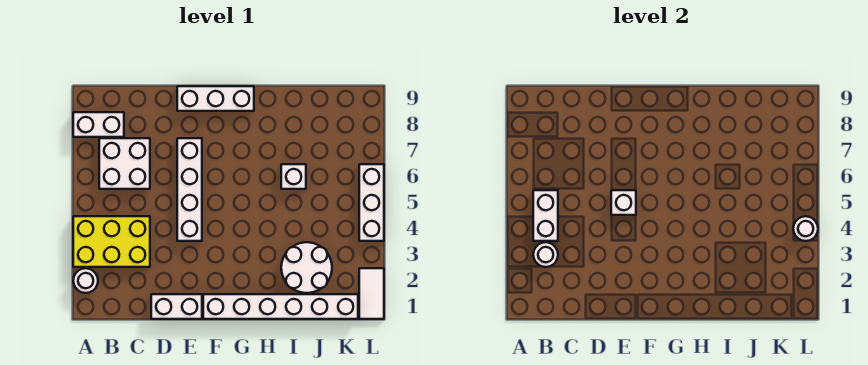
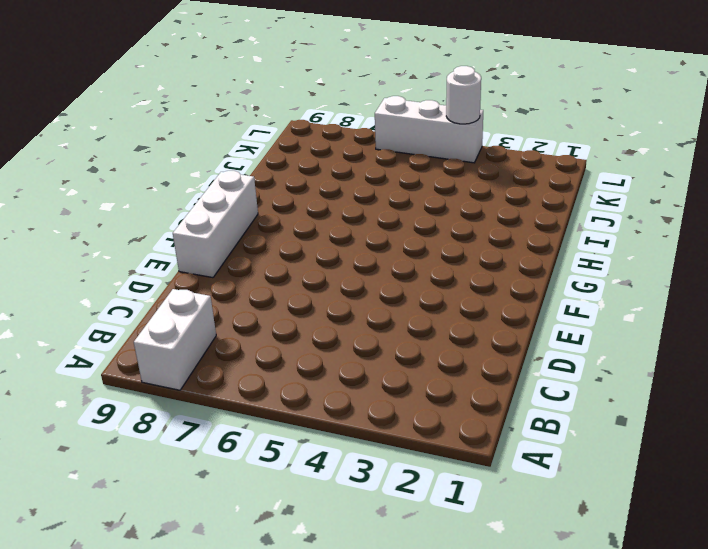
none -> white round brick A2 level 1
none -> yellow brick A3:C4 level 1
none -> white brick B6:C7 level 1

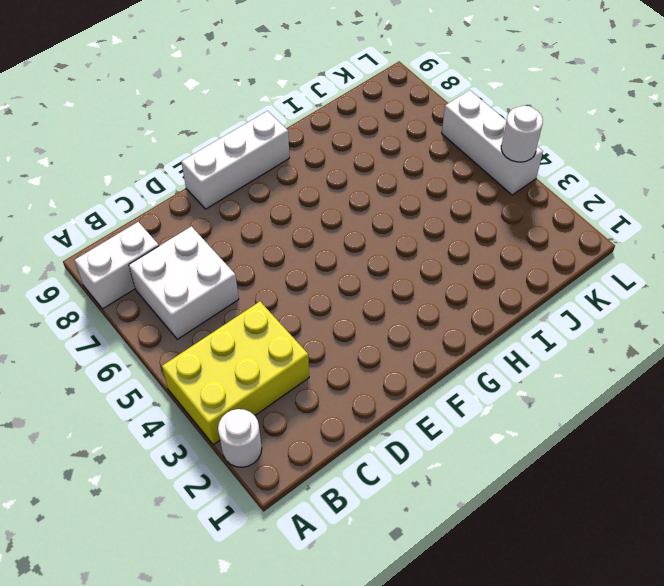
none -> white brick D1:E1 level 1
none -> white brick E4:E7 level 1
none -> white brick F1:K1 level 1

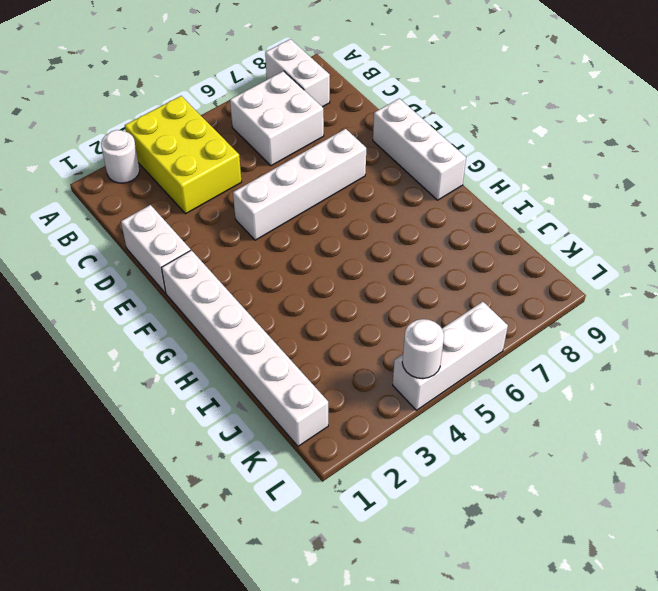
none -> white round brick I2:J3 level 1
none -> white brick I6 level 1
none -> white tile L1:L2 level 1

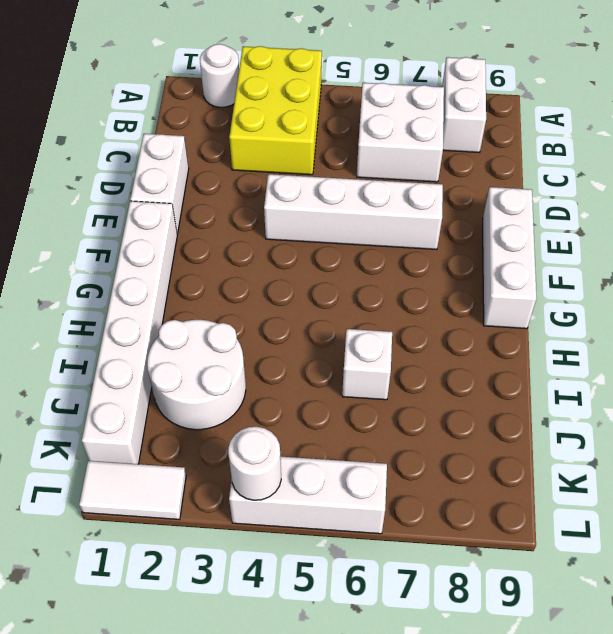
none -> white round brick B3 level 2
none -> white brick B4:B5 level 2
none -> white brick E5 level 2

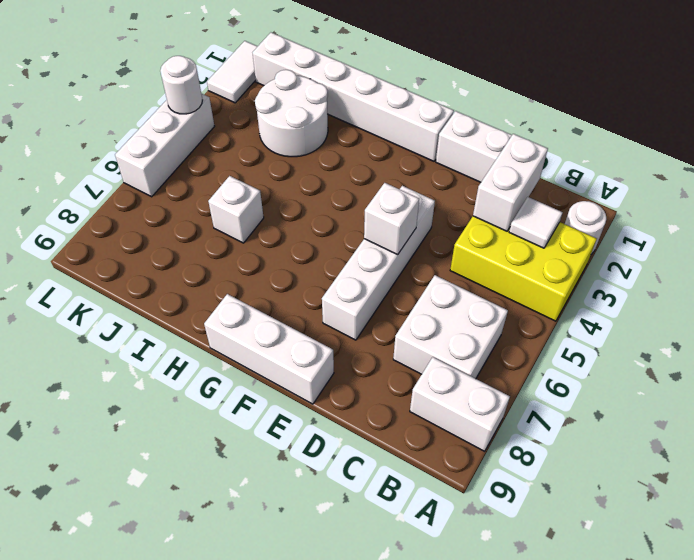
white tile B3 level 2 -> white round brick B3 level 2
white brick C2:C3 level 2 -> white brick B4:B5 level 2

